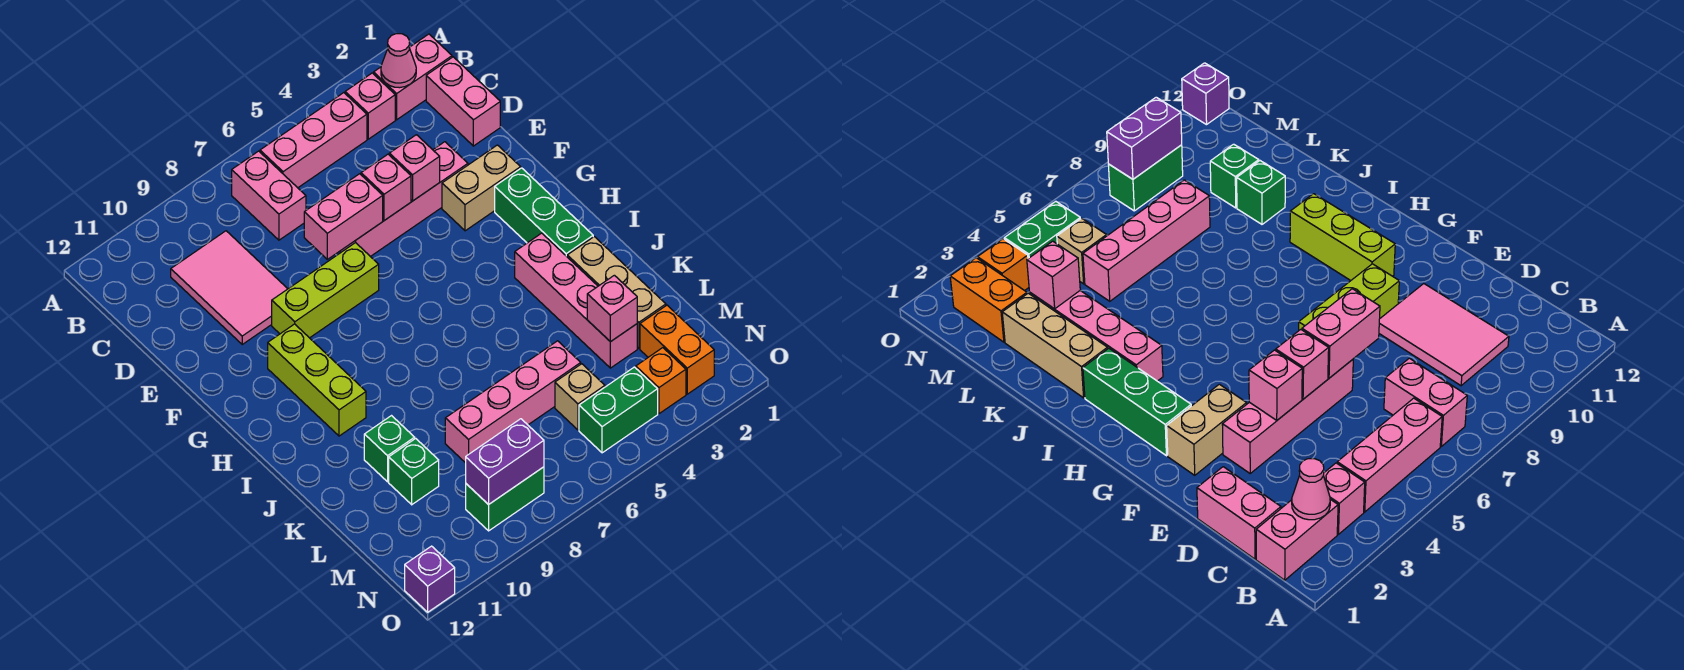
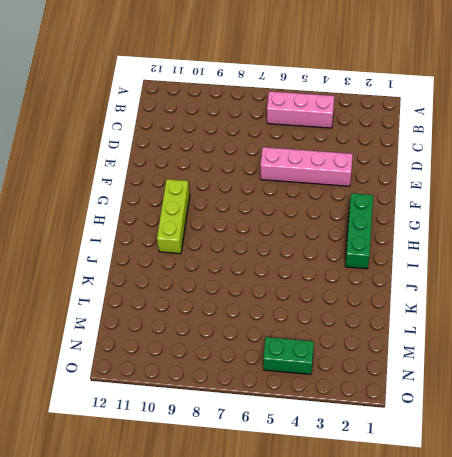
none -> pink brick B1:B2 level 1
none -> pink brick B3 level 1
none -> pink brick B7:C7 level 1

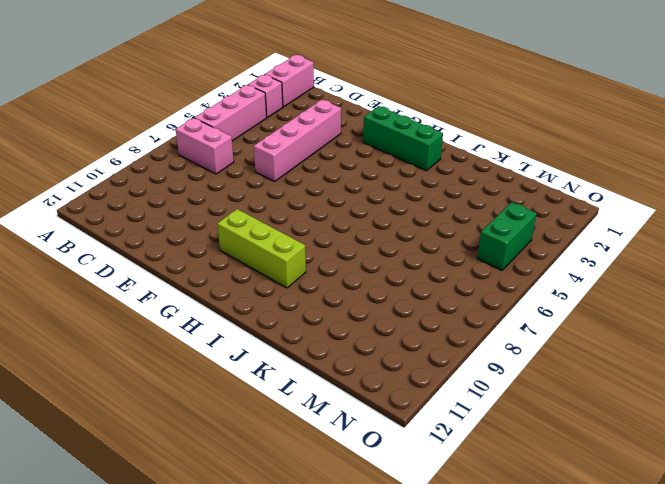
none -> pink brick C1:D1 level 1
none -> pink tile C9:E10 level 1
none -> tan brick F2:F3 level 1

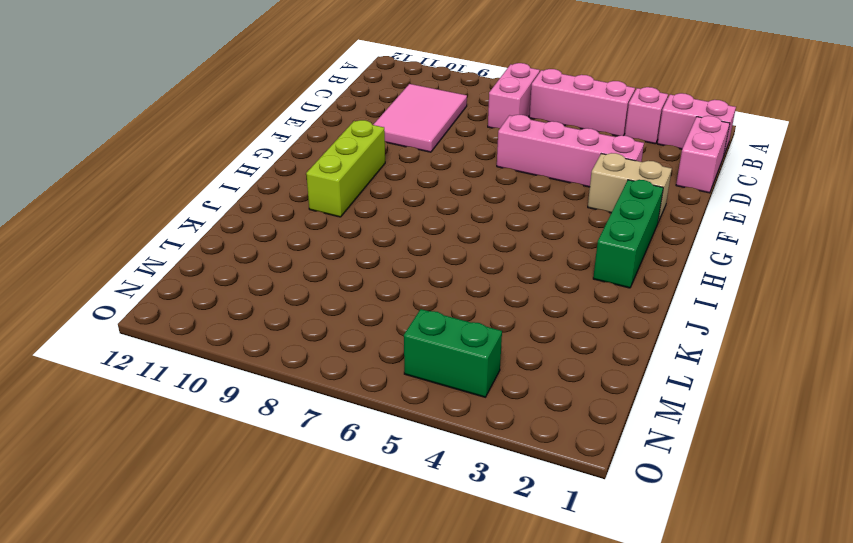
none -> lime brick F7:F9 level 1
none -> pink brick I3:L3 level 1
none -> tan brick J2:L2 level 1

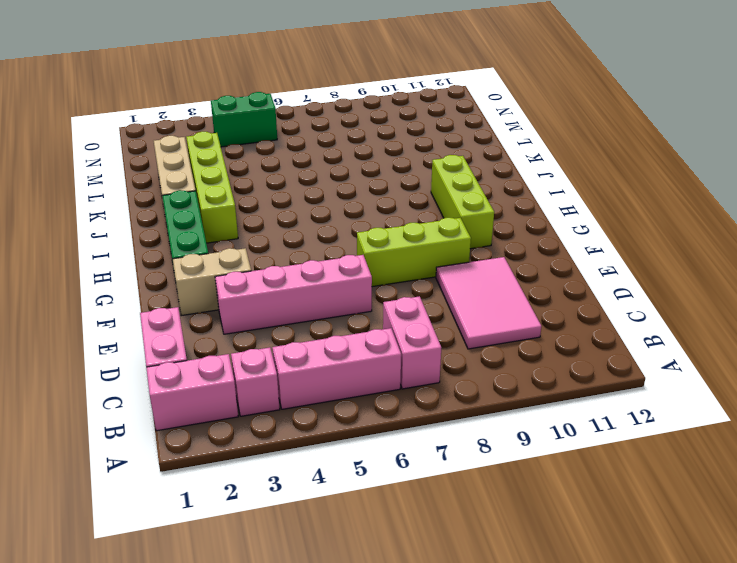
lime brick I3:L3 level 1 -> pink brick I3:L3 level 1
none -> green brick K10 level 1
none -> pink brick L5:L8 level 1
none -> green brick L10 level 1

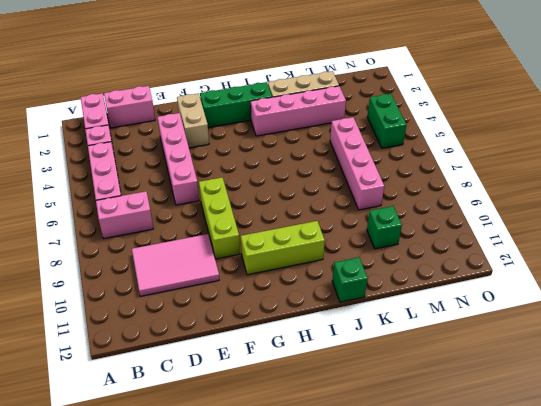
green brick J12 level 1 -> green brick K10 level 1
none -> orange brick M2:N2 level 1
none -> tan brick M5 level 1
none -> orange brick N3 level 1

